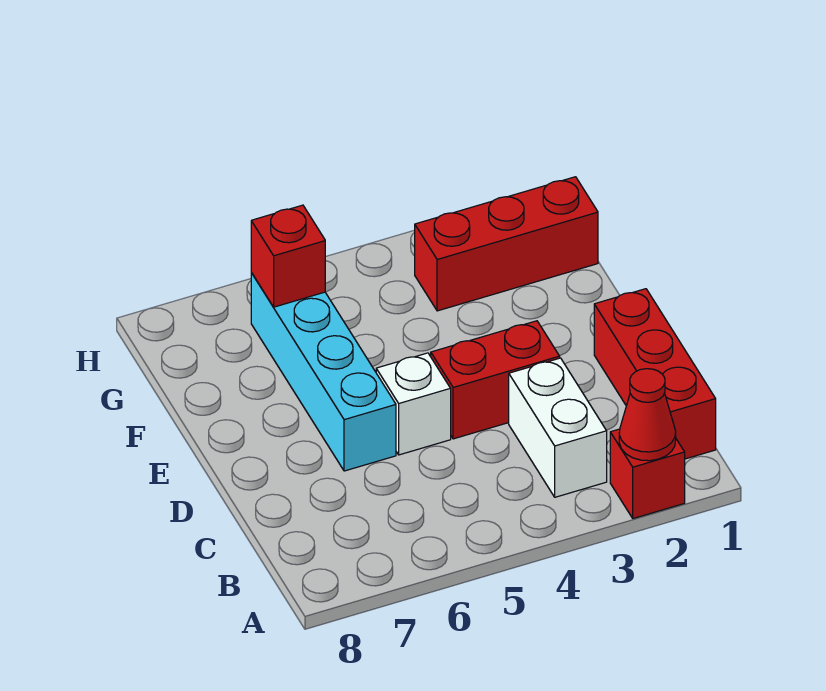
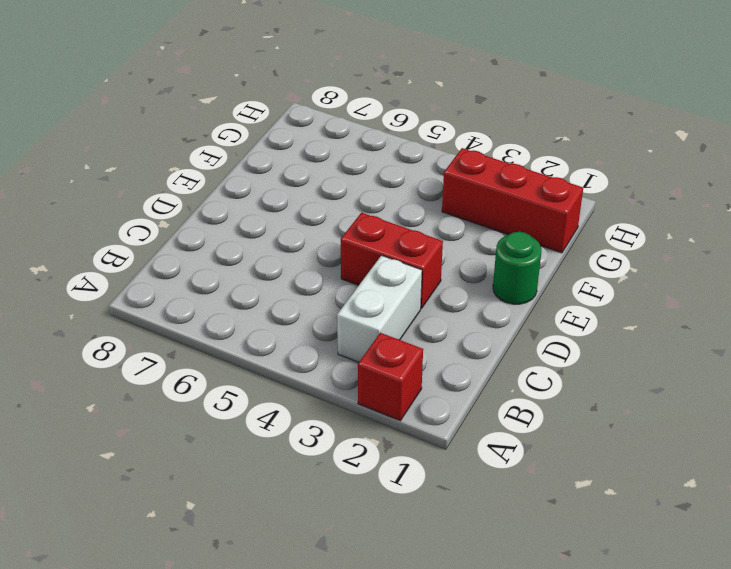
green round brick E1 level 1 -> none
none -> red brick B1:D1 level 1
none -> white brick D5 level 1

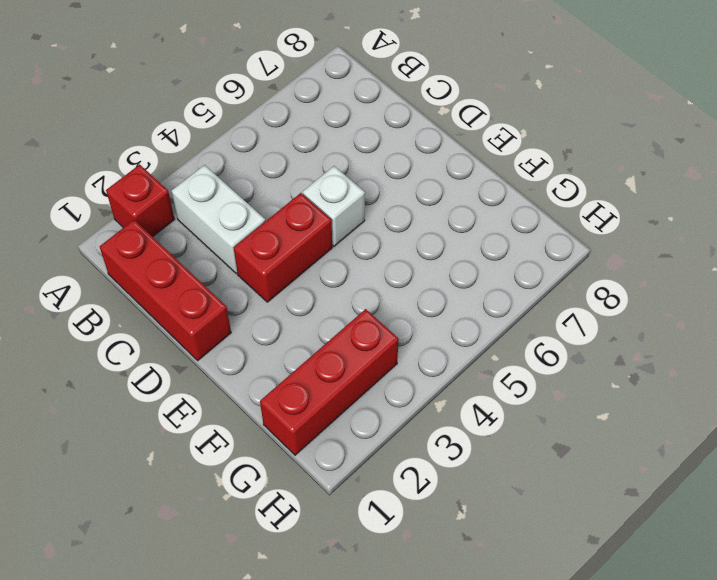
none -> cyan brick D6:G6 level 1
none -> red cone A2 level 2

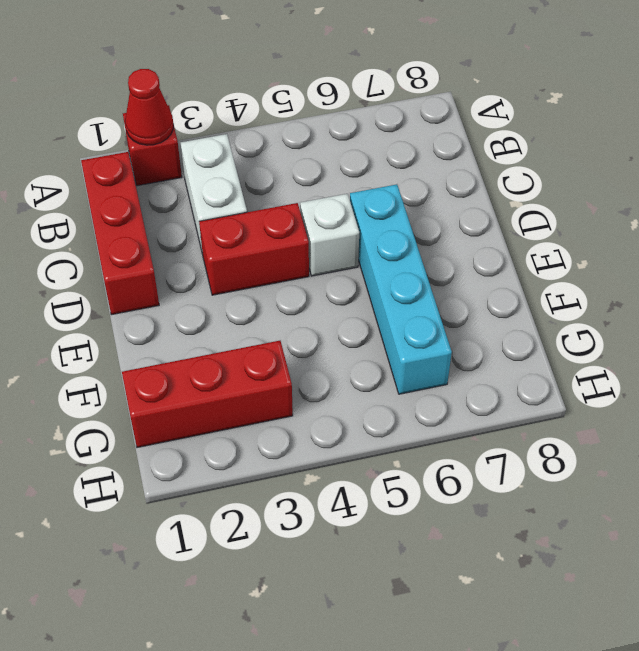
none -> red brick G6 level 2

